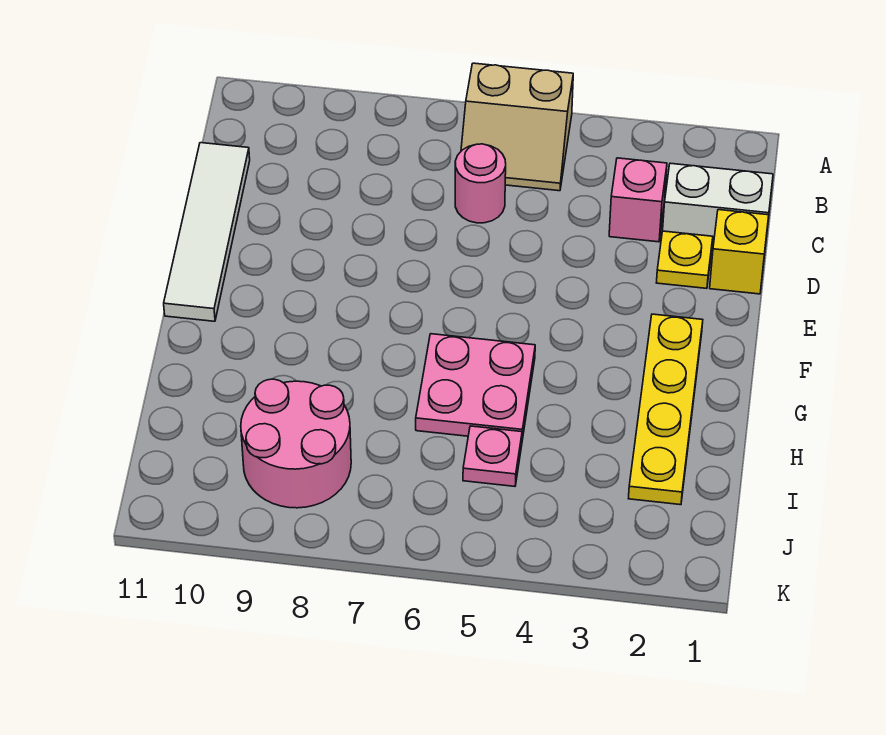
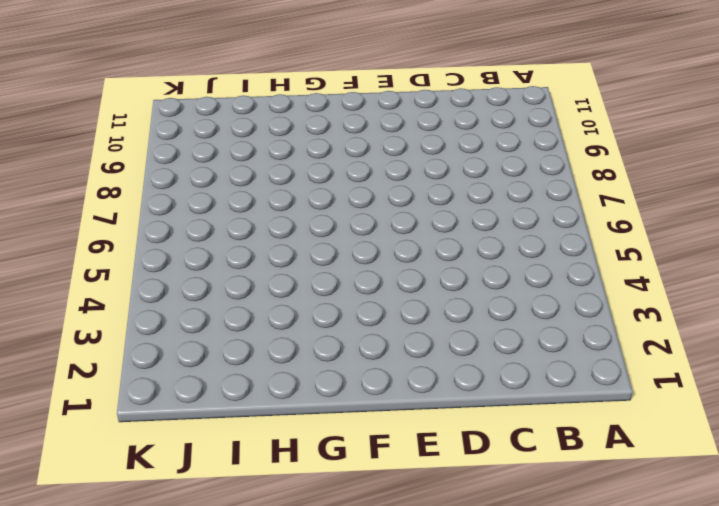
none -> tan slope A5:B6 level 1 top A
none -> white brick C1:C2 level 1

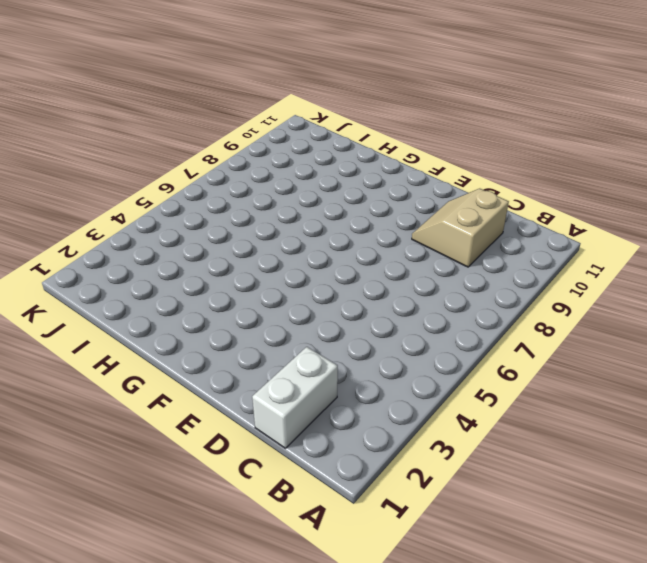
tan slope C9:D10 level 1 top C -> tan slope A5:B6 level 1 top A
none -> pink brick C3 level 1
none -> pink round brick C6 level 1

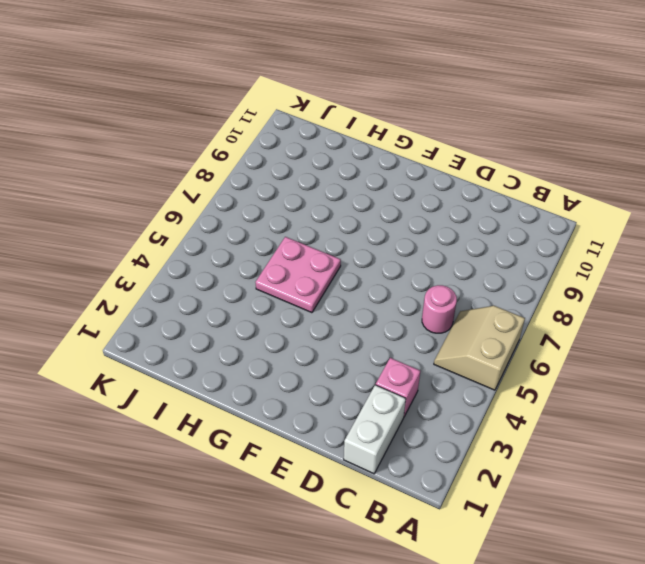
none -> white tile C11:F11 level 1
none -> yellow brick D1 level 1

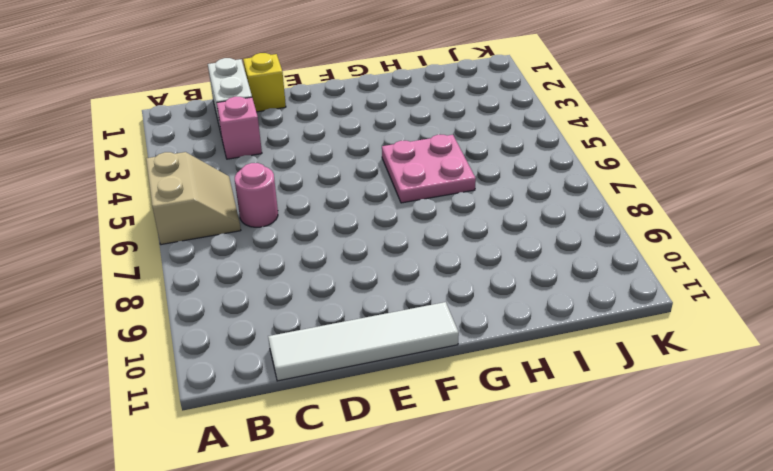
none -> yellow plate D2 level 1
none -> yellow plate F2:I2 level 1

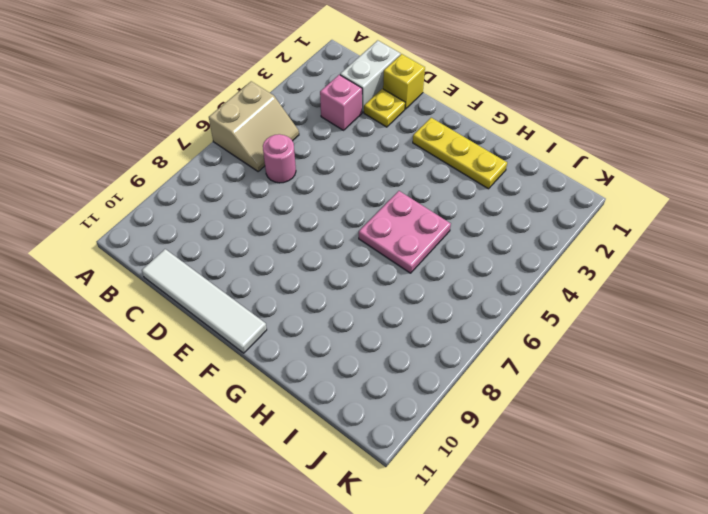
yellow plate F2:H2 level 1 -> yellow plate F2:I2 level 1
none -> pink plate I5 level 1
none -> pink round brick I8:J9 level 1

